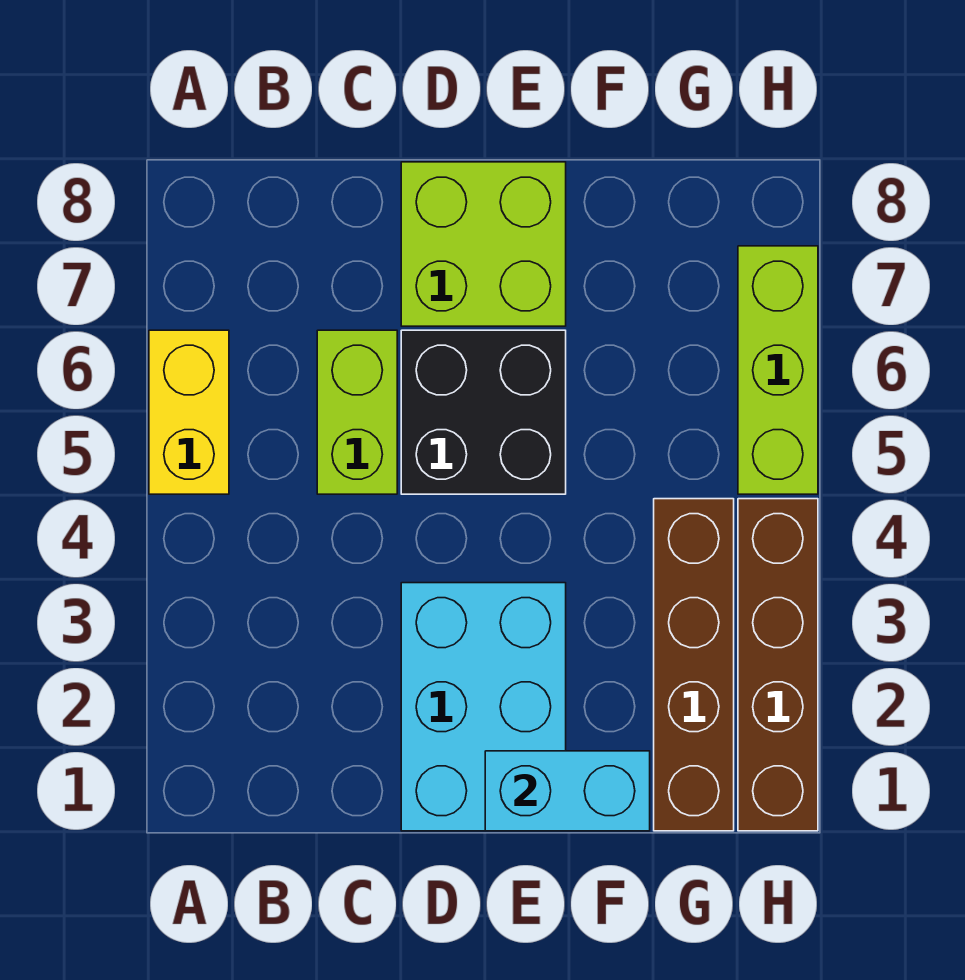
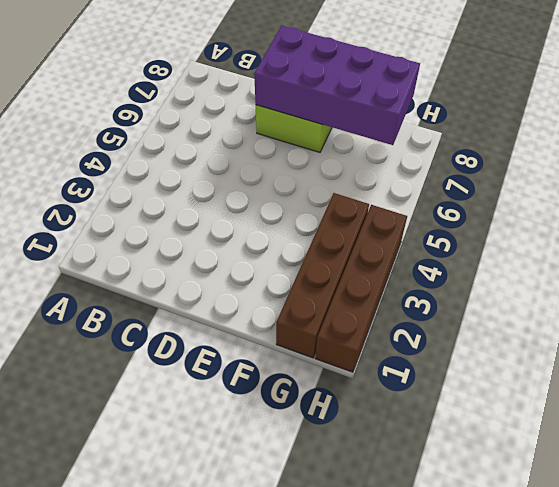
purple brick D7:G8 level 2 -> none
none -> yellow brick A5:A6 level 1
none -> lime brick C5:C6 level 1

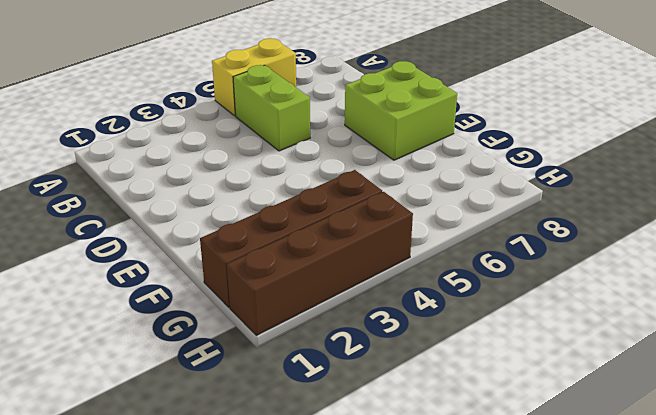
lime brick B5:C5 level 1 -> lime brick C5:C6 level 1
none -> cyan brick D1:E3 level 1
none -> black brick D5:E6 level 1

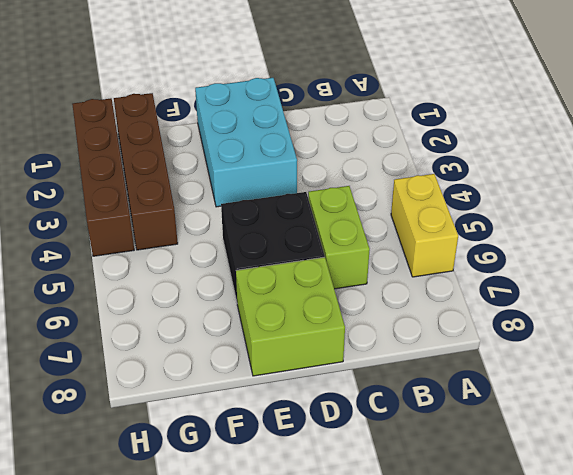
none -> lime brick H5:H7 level 1
none -> cyan brick E1:F1 level 2

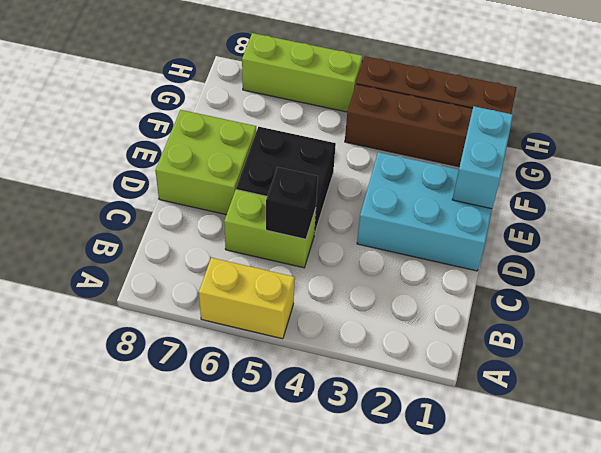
black brick C5 level 2 -> none

